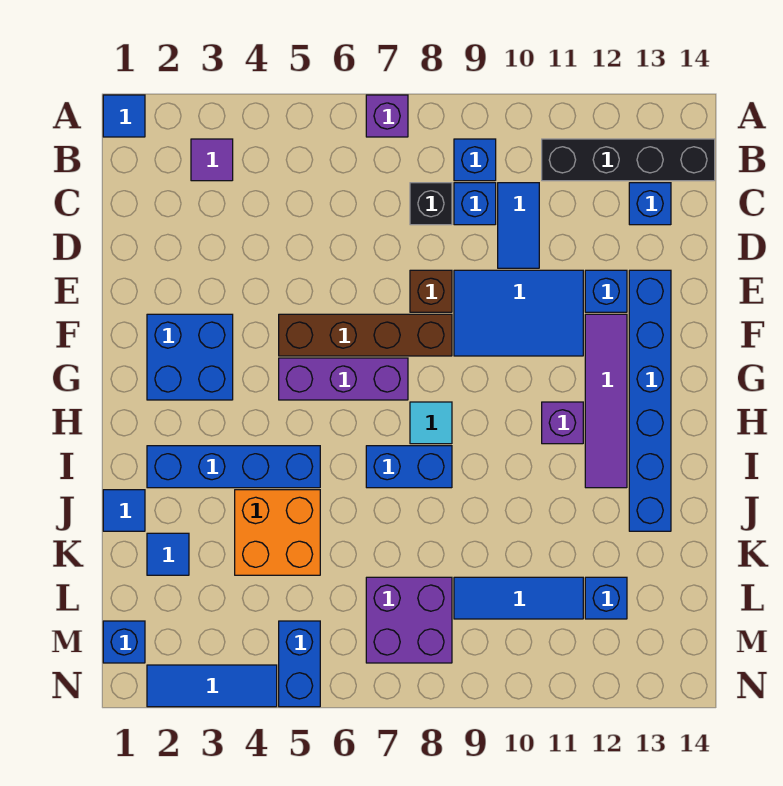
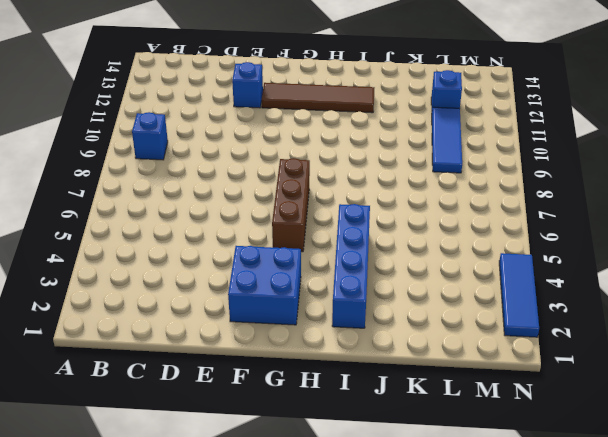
brown tile F12:I12 level 1 -> purple tile F12:I12 level 1
brown brick G5:G7 level 1 -> purple brick G5:G7 level 1
none -> blue tile A1 level 1
none -> purple brick A7 level 1
none -> purple tile B3 level 1
none -> black brick B11:B14 level 1

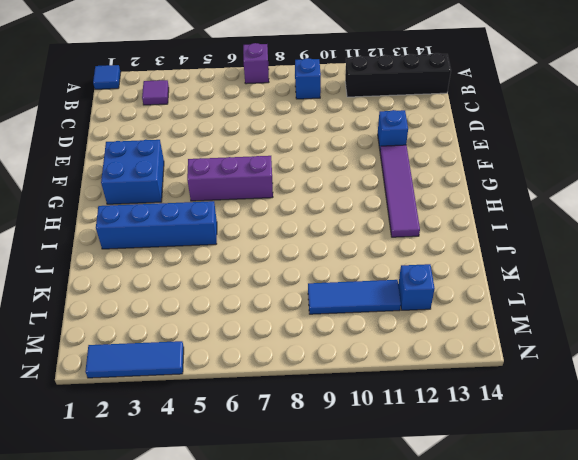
none -> black brick C8 level 1
none -> blue brick C9 level 1
none -> blue tile C10:D10 level 1
none -> blue brick C13 level 1

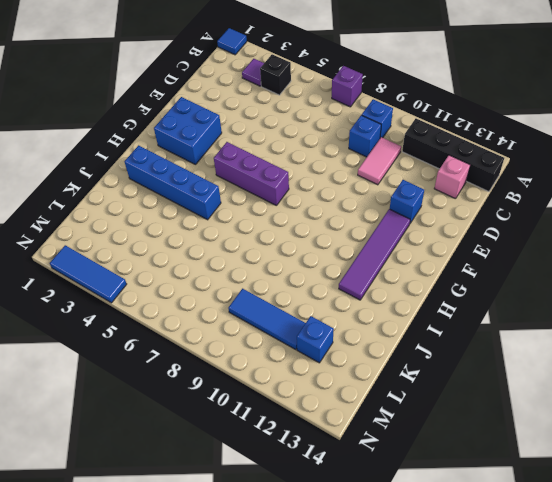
black brick B4 level 1 -> black brick C8 level 1
pink tile C10:D10 level 1 -> blue tile C10:D10 level 1
pink brick C13 level 1 -> blue brick C13 level 1
none -> brown brick E8 level 1
none -> blue tile E9:F11 level 1
none -> blue brick E13:J13 level 1
none -> brown brick F5:F8 level 1

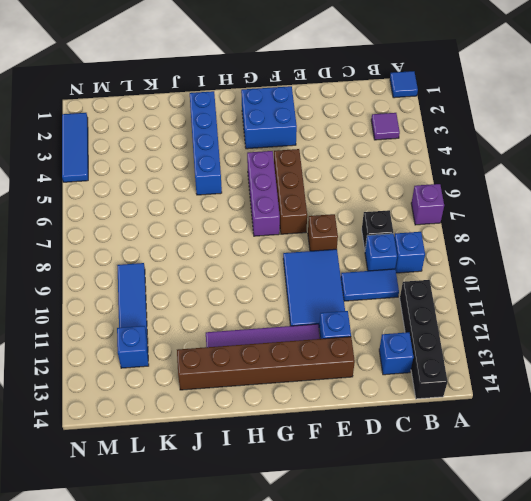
brown brick E13:J13 level 1 -> blue brick E13:J13 level 1
brown brick F5:F7 level 1 -> brown brick F5:F8 level 1
none -> cyan tile H8 level 1
none -> purple brick H11 level 1
none -> blue brick I7:I8 level 1
none -> blue tile J1 level 1

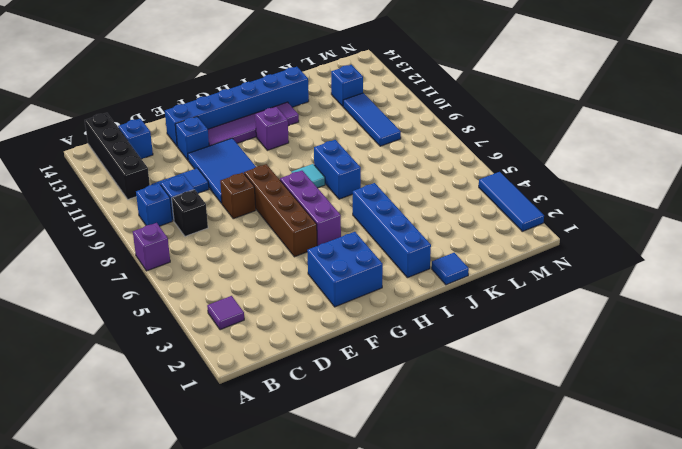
none -> blue tile A1 level 1
none -> orange brick J4:K5 level 1
none -> blue tile K2 level 1
none -> purple brick L7:M8 level 1

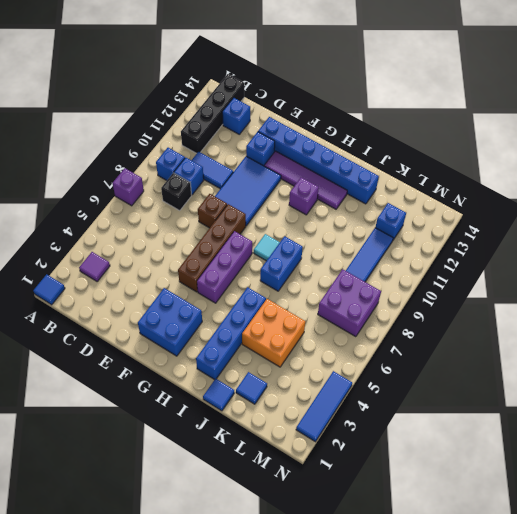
none -> blue brick M1 level 1
none -> blue brick M5:N5 level 1

